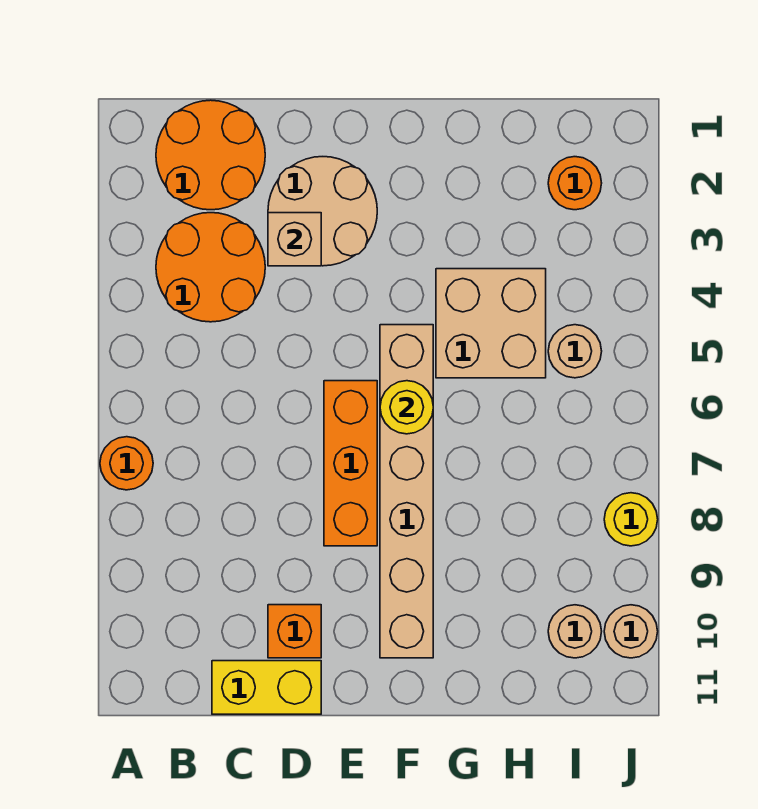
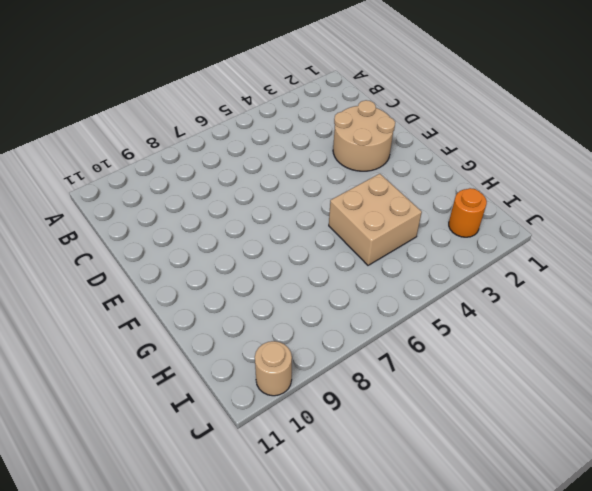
none -> orange round brick A7 level 1
none -> orange round brick B1:C2 level 1
none -> orange round brick B3:C4 level 1

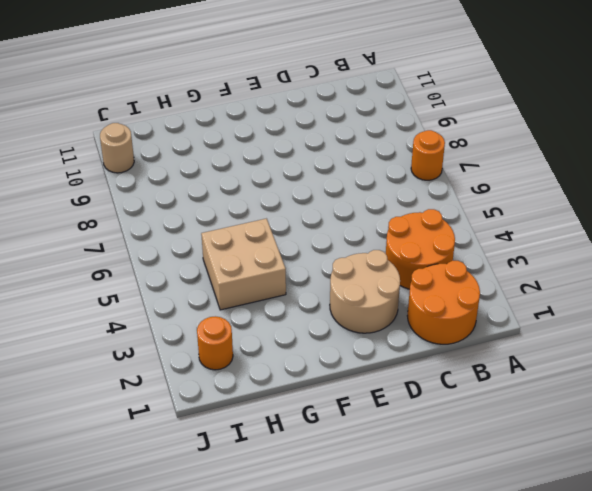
none -> yellow brick C11:D11 level 1
none -> orange brick D10 level 1
none -> orange brick E6:E8 level 1

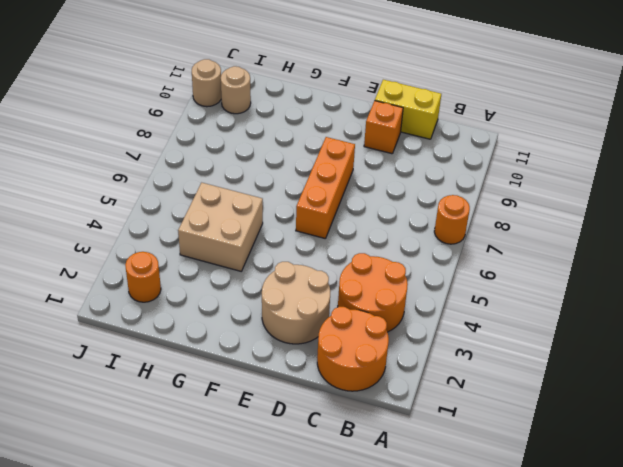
none -> tan brick F5:F10 level 1
none -> tan round brick I5 level 1
none -> yellow round brick J8 level 1

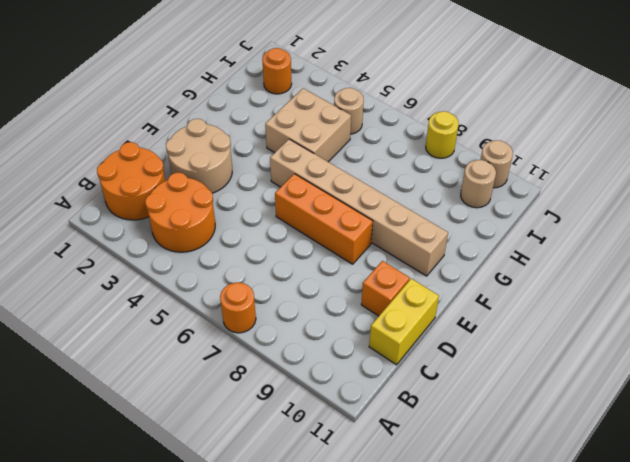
none -> tan brick D3 level 2
none -> yellow round brick F6 level 2

